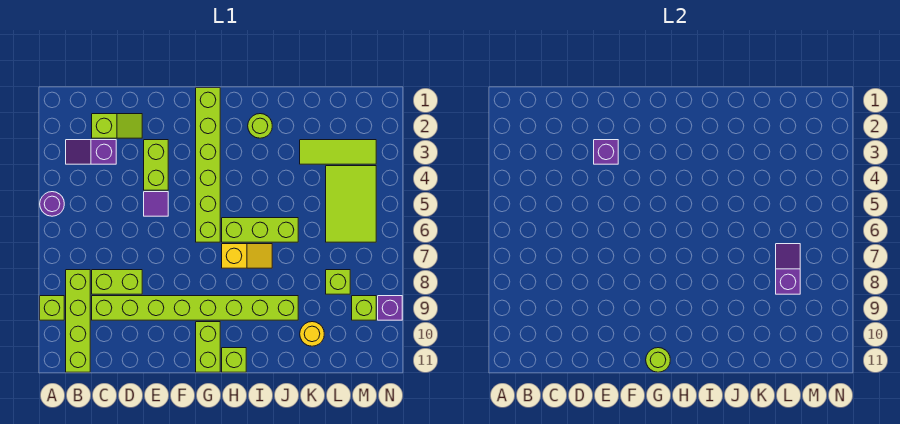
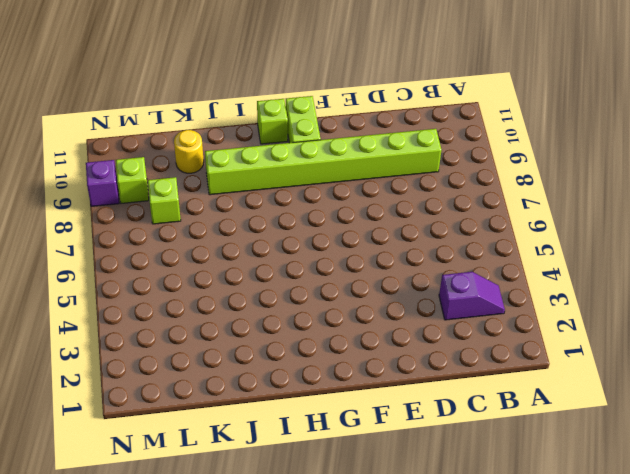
none -> purple round brick A5 level 1
none -> lime brick A9 level 1
none -> lime brick B8:B11 level 1

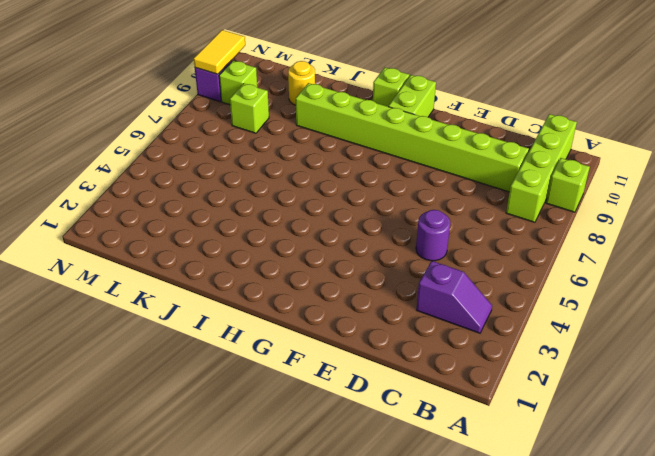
purple round brick D5 level 1 -> purple round brick A5 level 1
yellow tile N9:N10 level 2 -> none
none -> lime slope C2:D2 level 1 top C
none -> lime brick C8:D8 level 1
none -> lime brick E3:E4 level 1

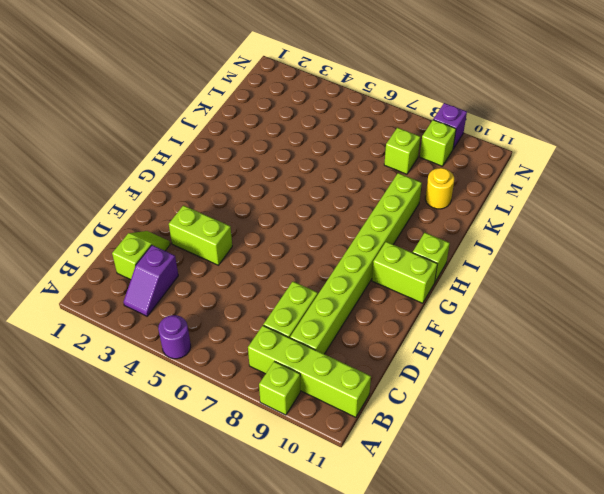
none -> purple tile E5 level 1
none -> lime brick G1:G6 level 1
none -> lime brick H6:J6 level 1

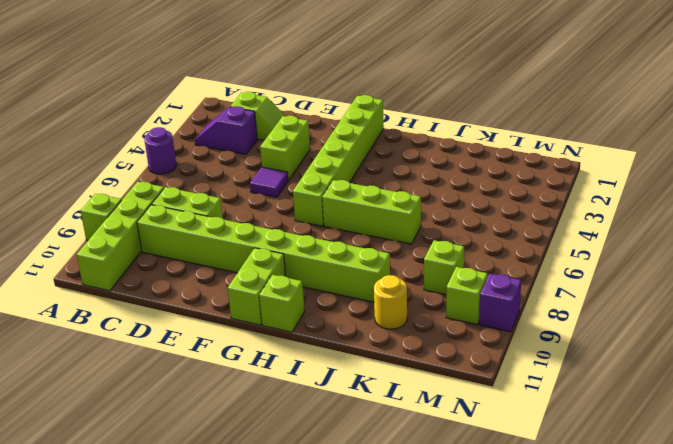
none -> yellow slope H7:I7 level 1 top H
none -> lime round brick I2 level 1
none -> lime tile K3:M3 level 1

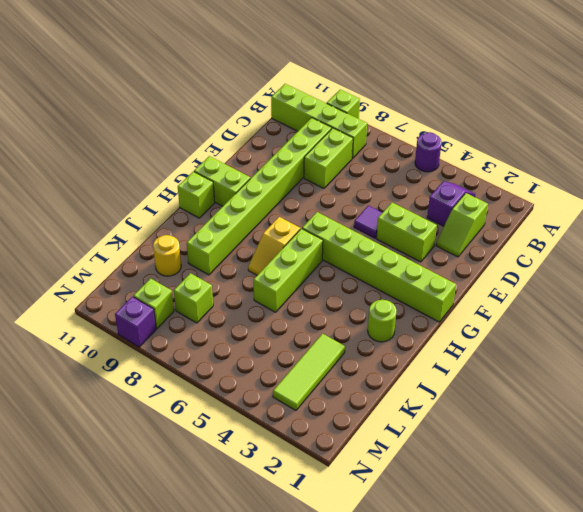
none -> lime tile L4:M6 level 1
none -> purple brick E3 level 2
none -> lime round brick G11 level 2

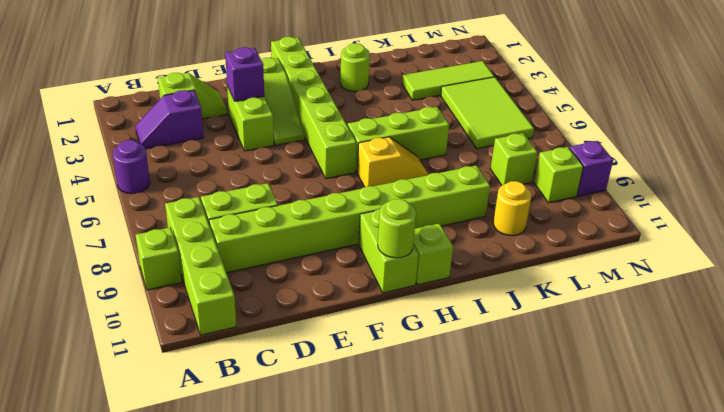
lime slope F2:F4 level 1 top 2 -> none
none -> purple tile E5 level 1
none -> purple slope L7:L8 level 2 top 8

